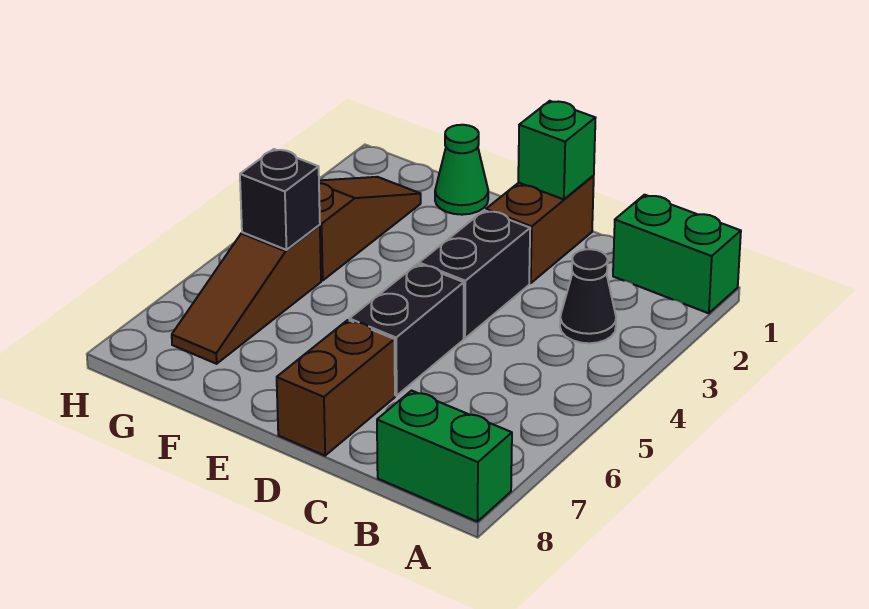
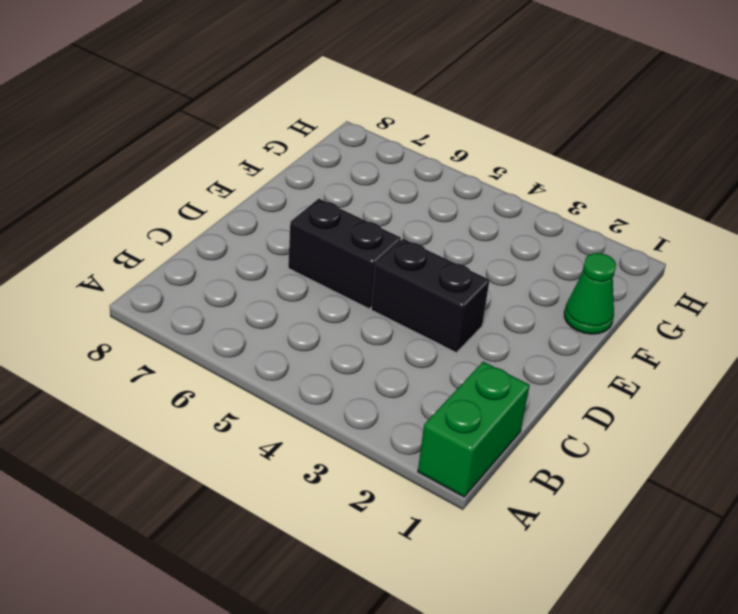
none -> green brick A8:B8 level 1
none -> black cone B3 level 1
none -> brown brick D1:D2 level 1

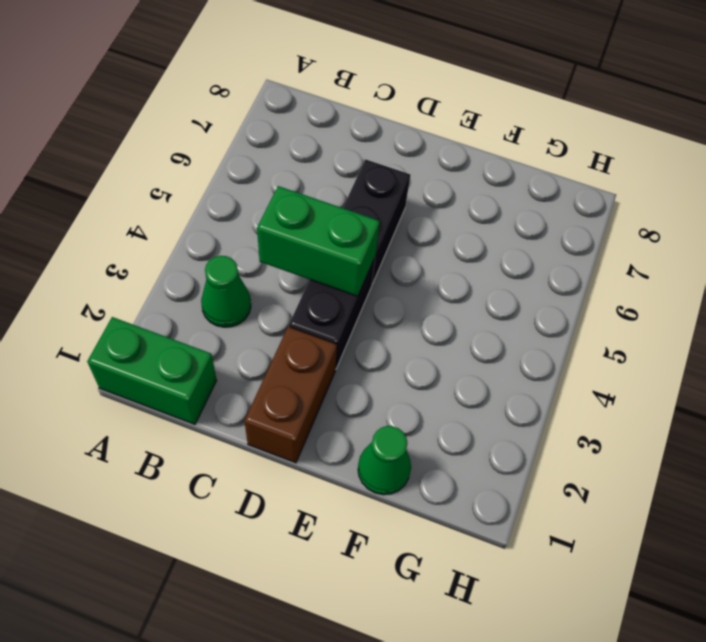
green cone B3 level 1 -> black cone B3 level 1
green brick C4:D4 level 2 -> green brick A8:B8 level 1
none -> brown brick D7:D8 level 1
none -> brown slope G2:G4 level 1 top 4
none -> brown slope G5:G7 level 1 top 5

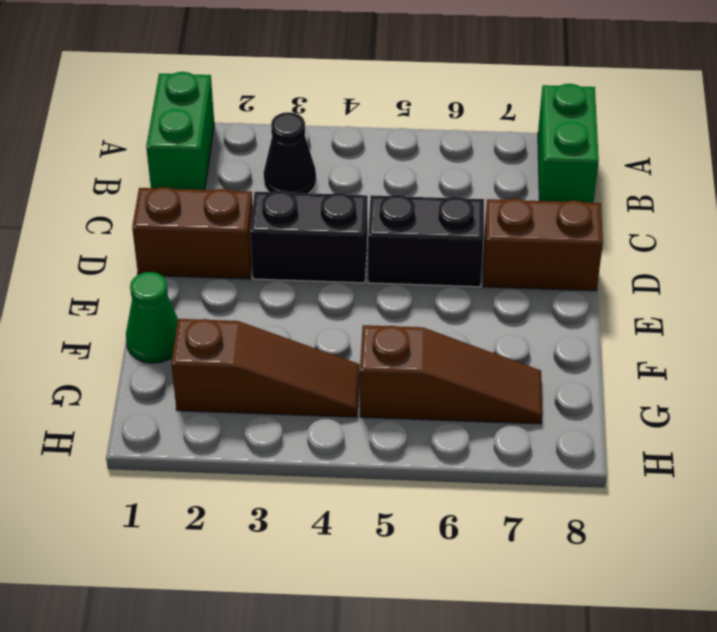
brown slope G2:G4 level 1 top 2 -> brown slope G2:G4 level 1 top 4
none -> green brick D1 level 2
none -> black brick G5 level 2

